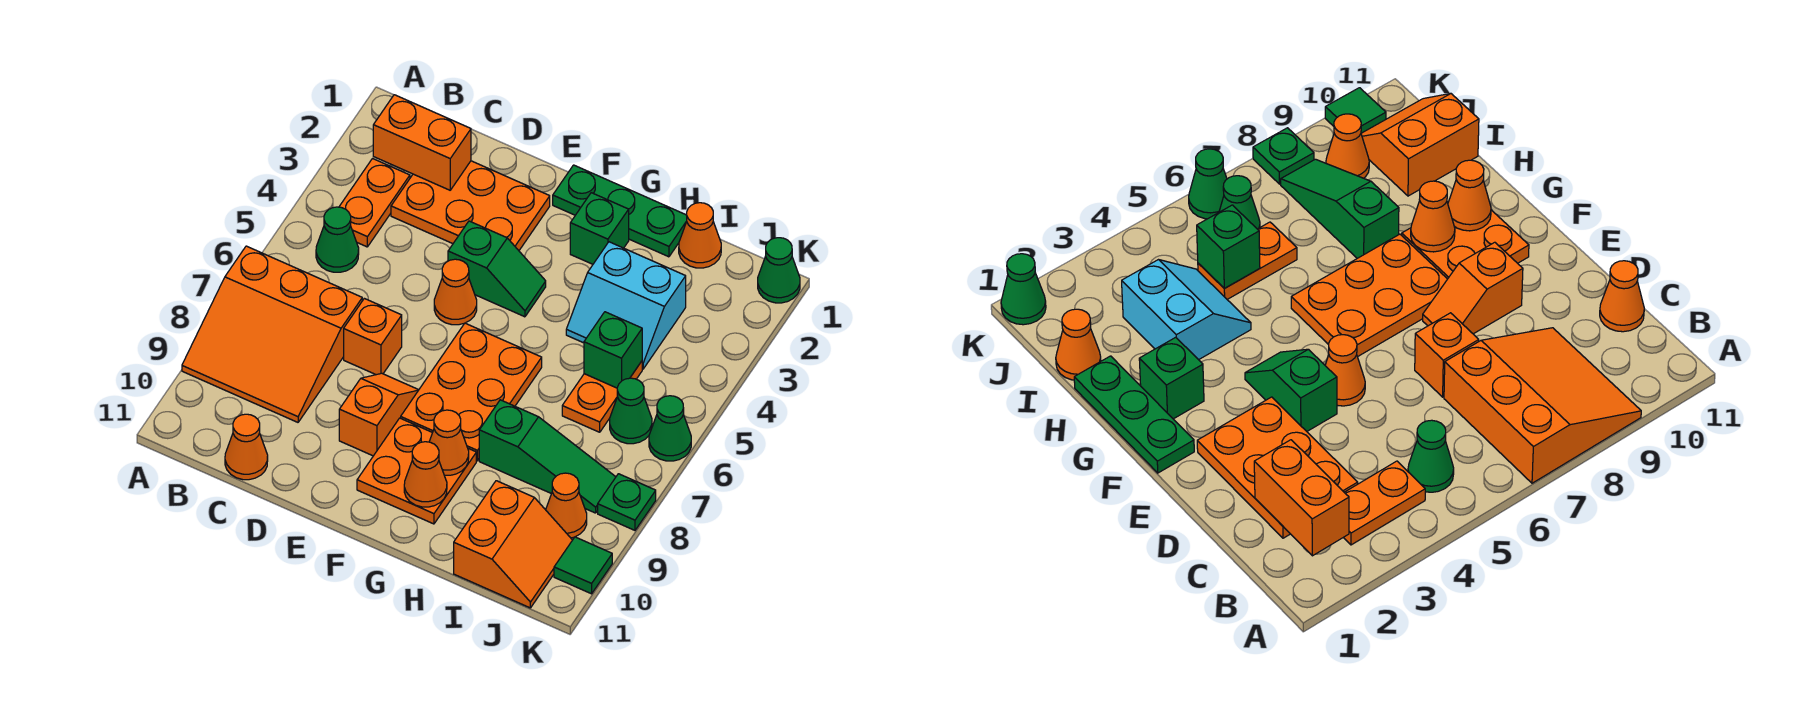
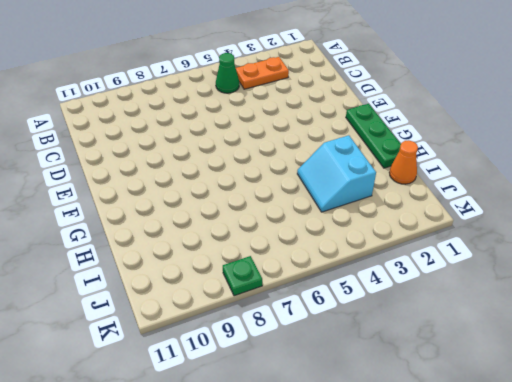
none -> orange slope A7:C9 level 1 top 7
none -> orange plate C2:E3 level 1
none -> orange cone C11 level 1

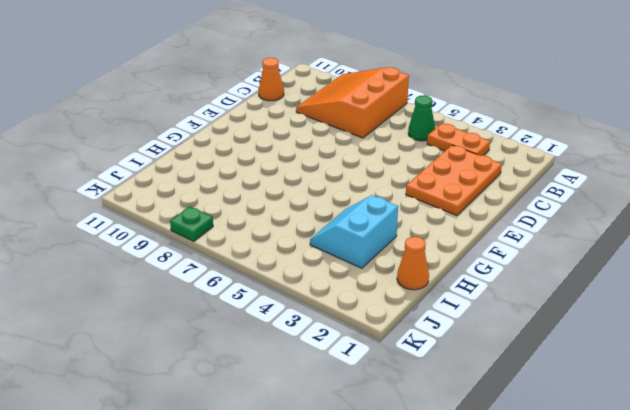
none -> orange brick D7 level 1
none -> green slope E4:F4 level 1 top E
none -> orange cone E5 level 1

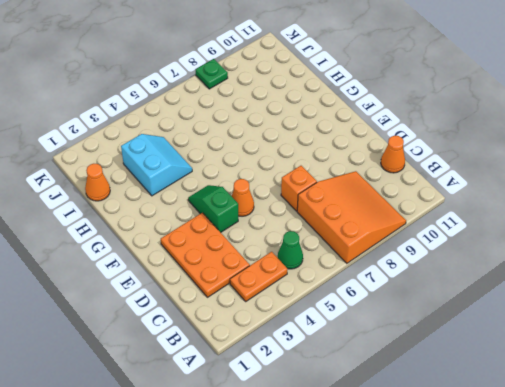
none -> orange slope E8:E9 level 1 top 9
none -> green plate F1:H1 level 1
none -> orange plate F6:G8 level 1

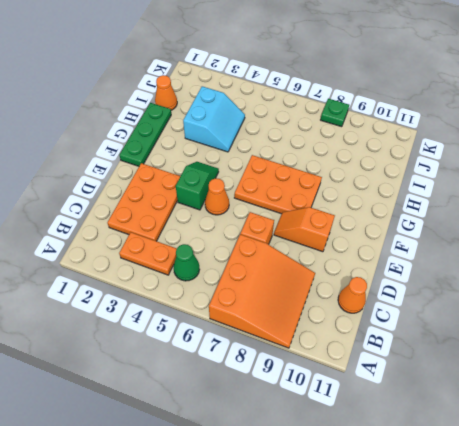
none -> orange plate F9:G10 level 1
none -> green brick G2 level 1
none -> green slope H8:J8 level 1 top H

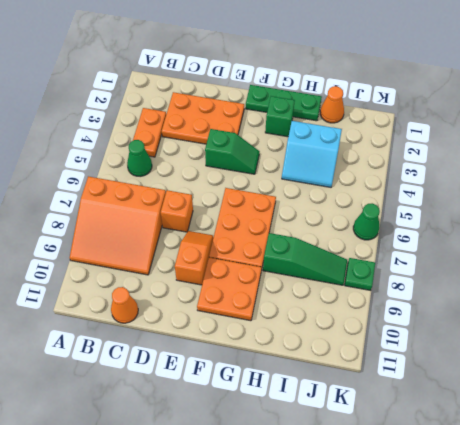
none -> orange cone E5 level 1
none -> orange plate I5:I6 level 1
none -> orange slope I10:J11 level 1 top I

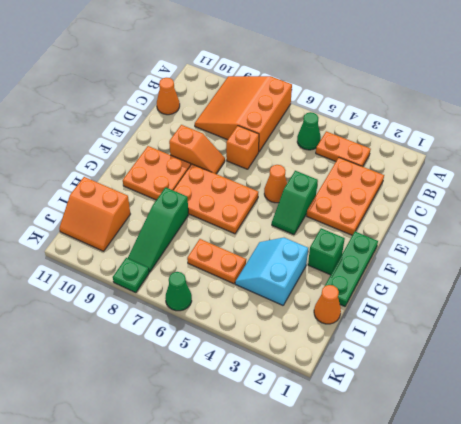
none -> green cone J6 level 1
none -> orange cone J9 level 1
none -> green cone K1 level 1

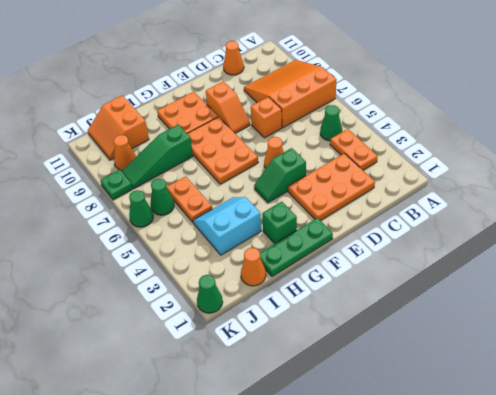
none -> green tile K10 level 1
none -> orange brick B2:C2 level 2
none -> orange cone G9 level 2

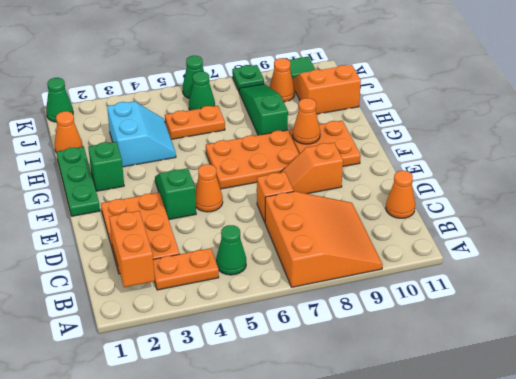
none -> orange cone G10 level 2
none -> green brick I5 level 2

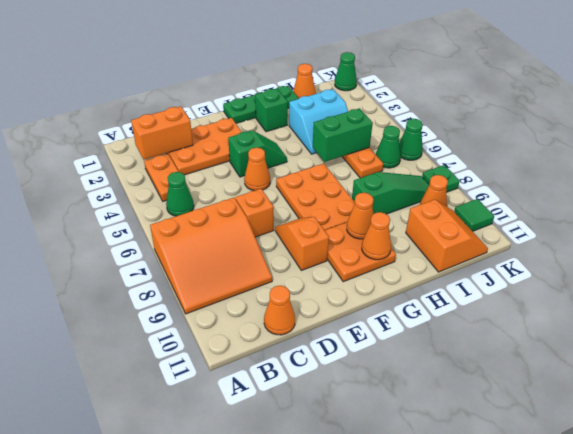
green brick H5:I5 level 2 -> green brick I5 level 2

